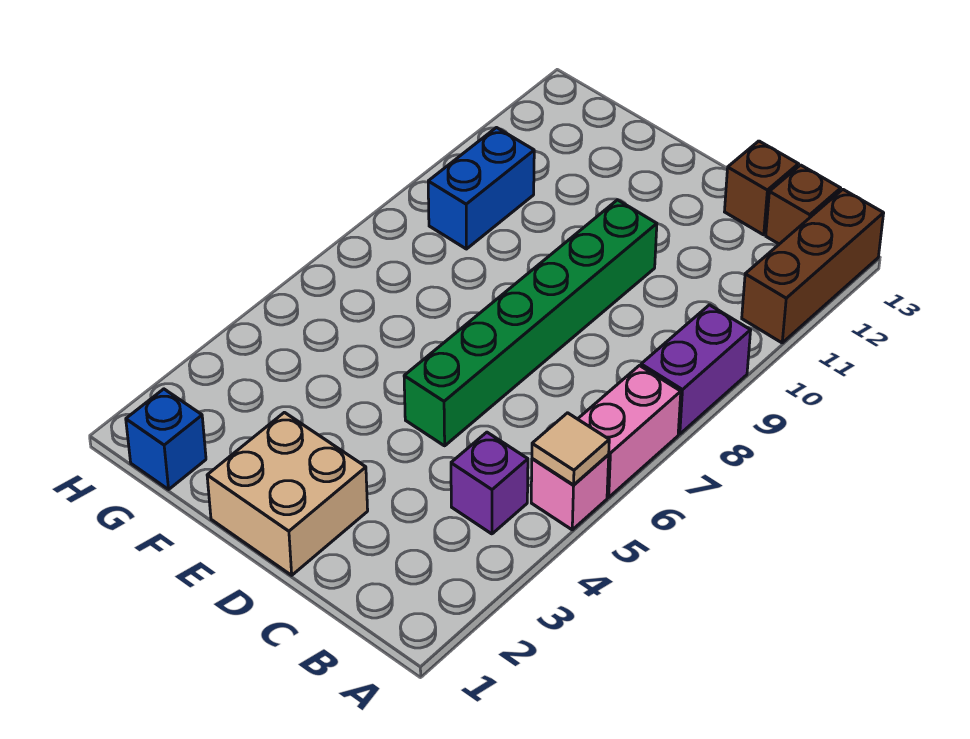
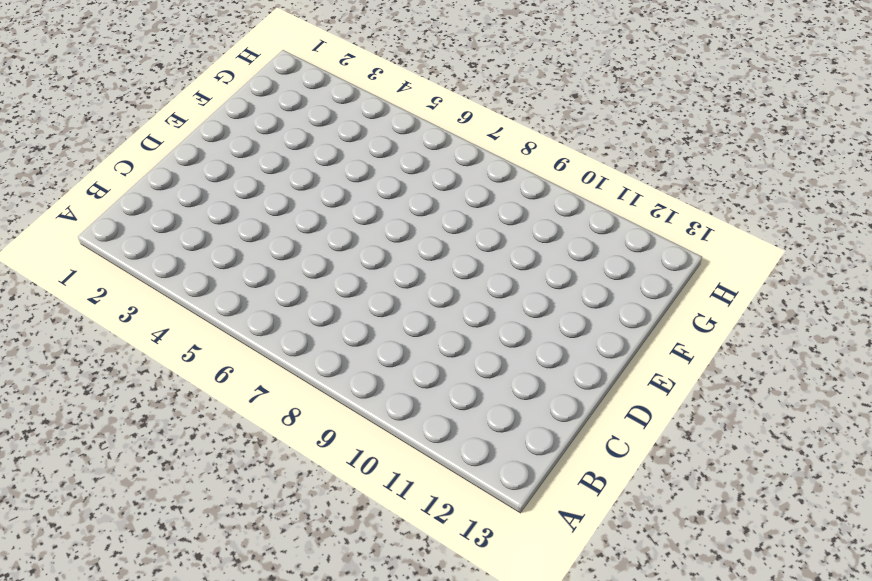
none -> pink brick A5 level 1
none -> pink brick A6:A7 level 1
none -> purple brick A8:A9 level 1

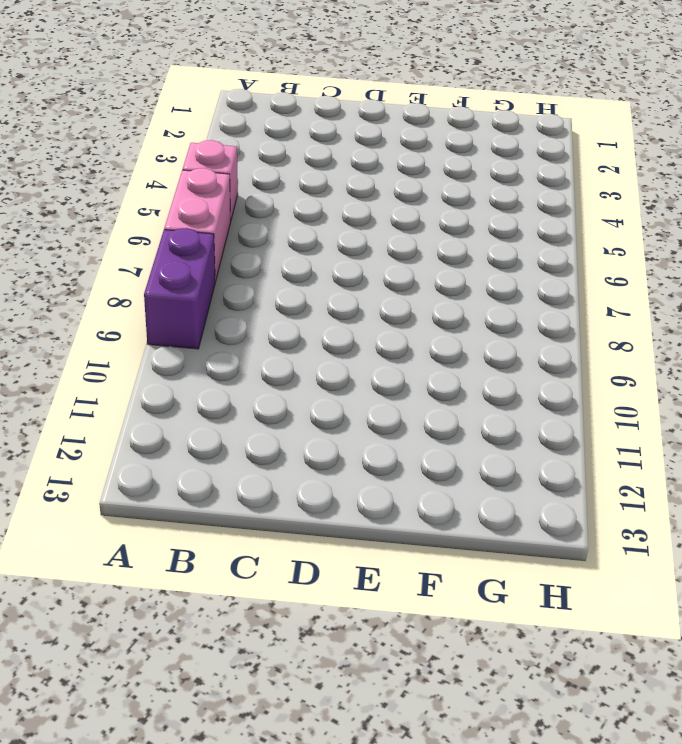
none -> brown brick A11:A13 level 1
none -> purple brick B4 level 1
none -> brown brick B13 level 1

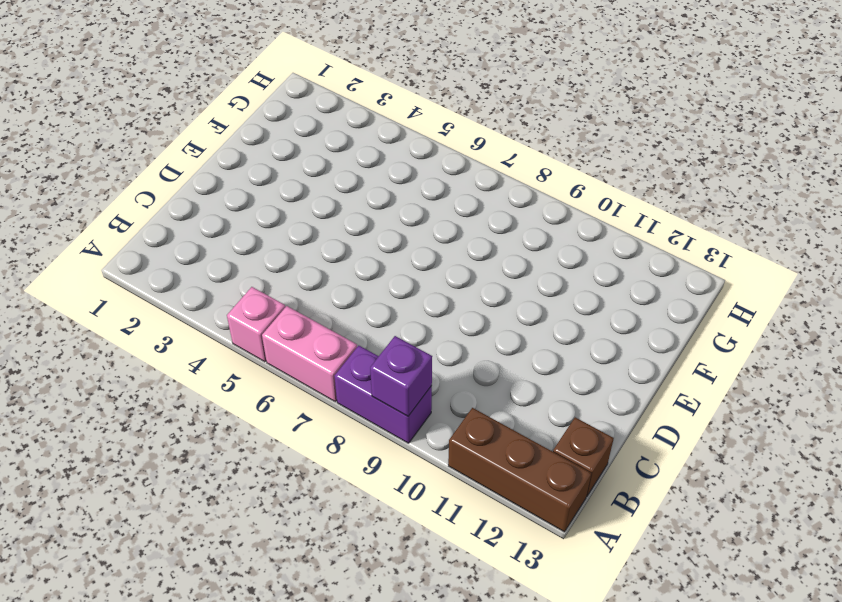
purple brick A9 level 2 -> purple brick B4 level 1
none -> brown brick C13 level 1
none -> tan brick D1:E2 level 1
none -> green brick D5:D10 level 1

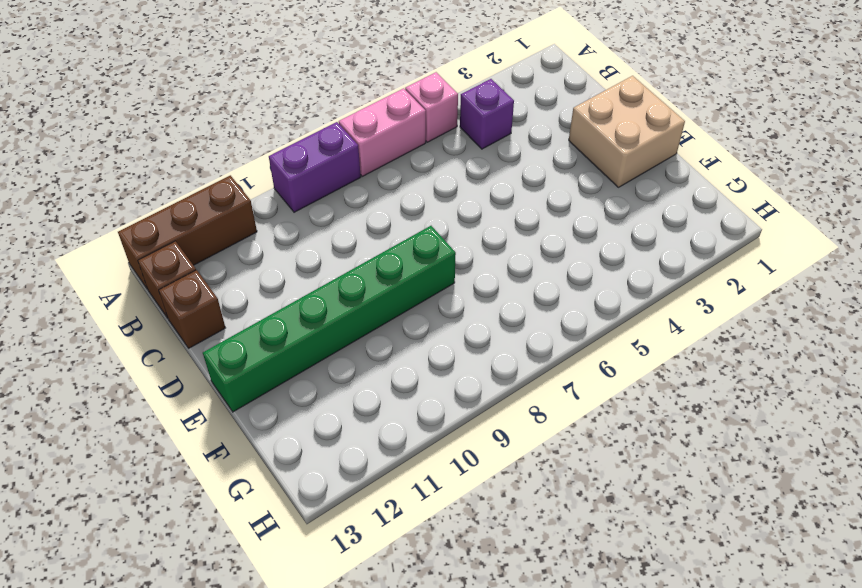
green brick E8:E13 level 1 -> green brick D5:D10 level 1
none -> blue brick G1 level 1
none -> blue brick G9:G10 level 1
none -> tan tile A5 level 2

